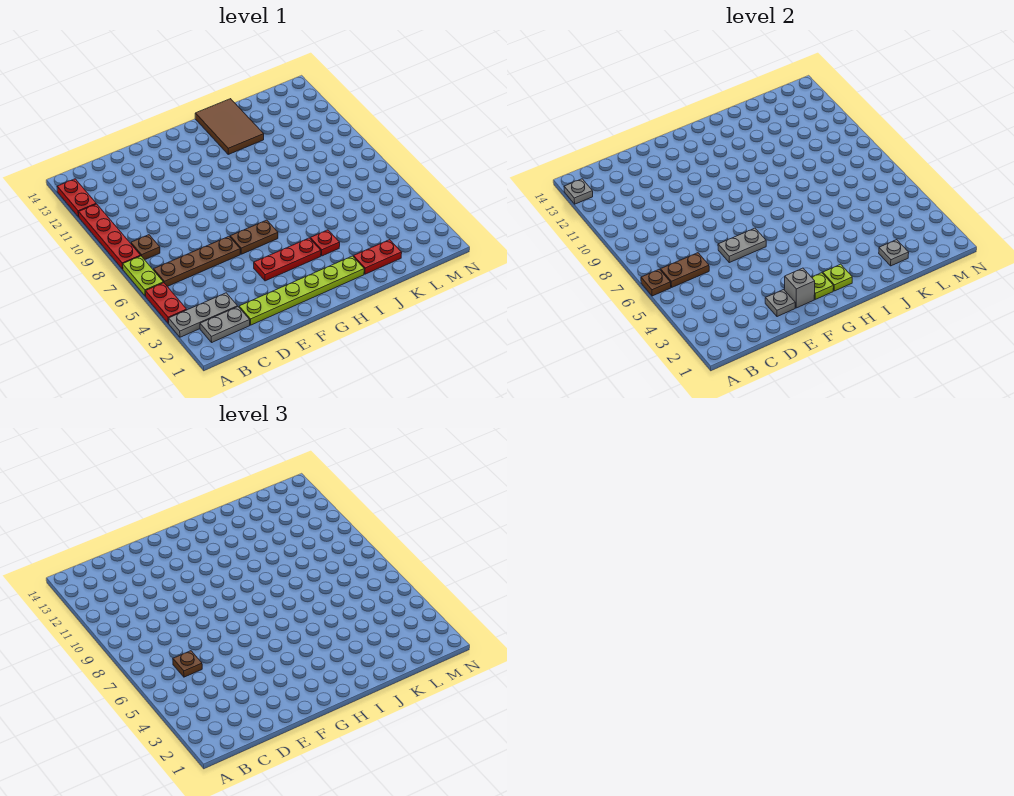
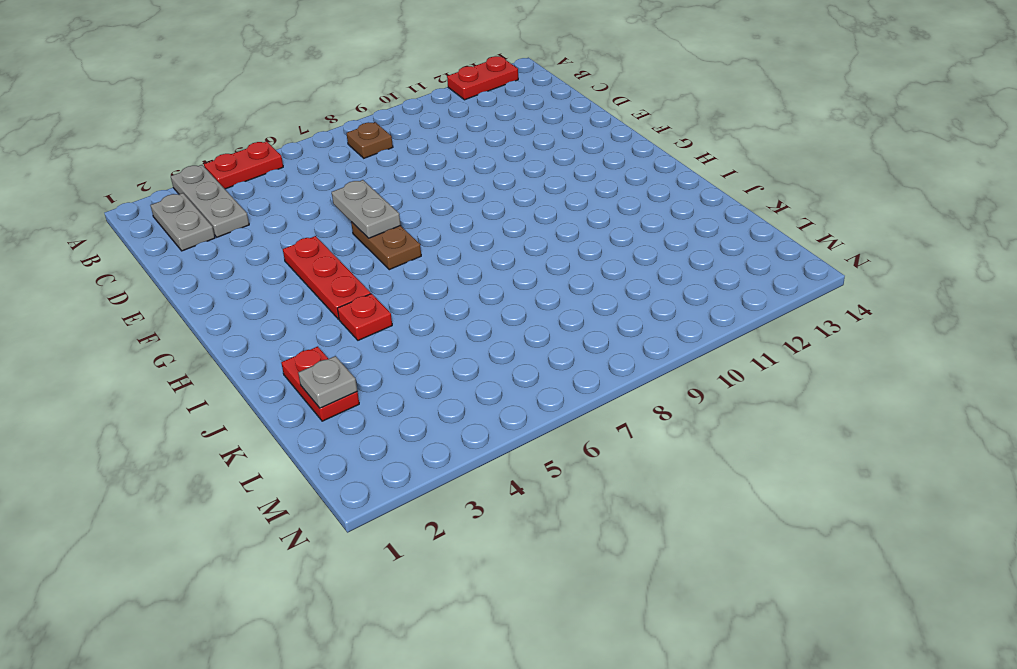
none -> lime plate A6:A7 level 1
none -> red plate A8:A11 level 1
none -> brown plate B6:E6 level 1

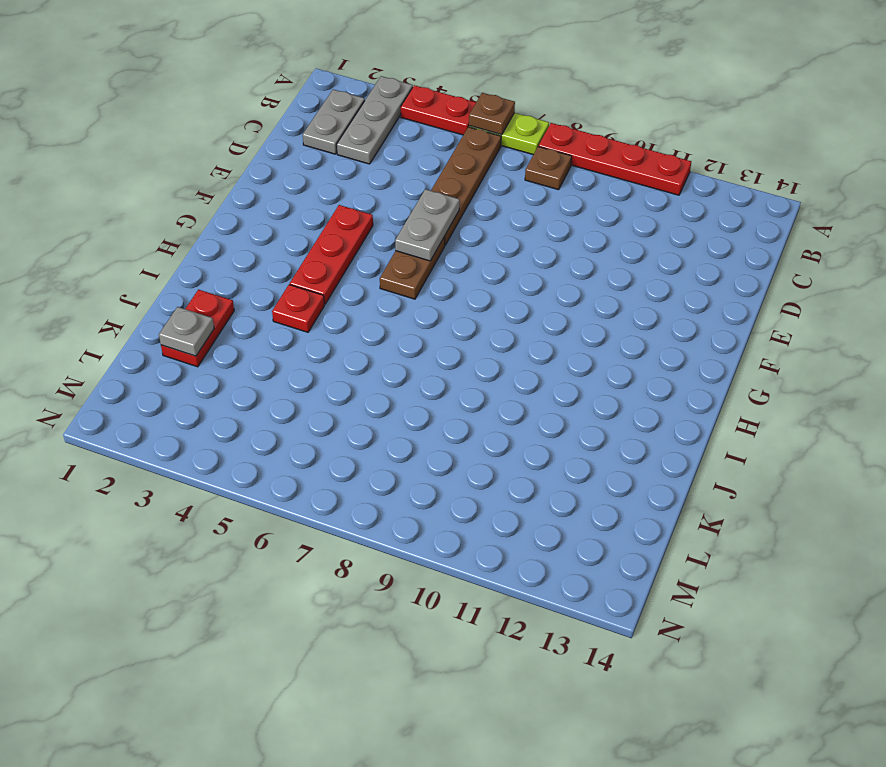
none -> red plate A12:A13 level 1
none -> lime plate D2:I2 level 1
none -> brown tile I12:J14 level 1

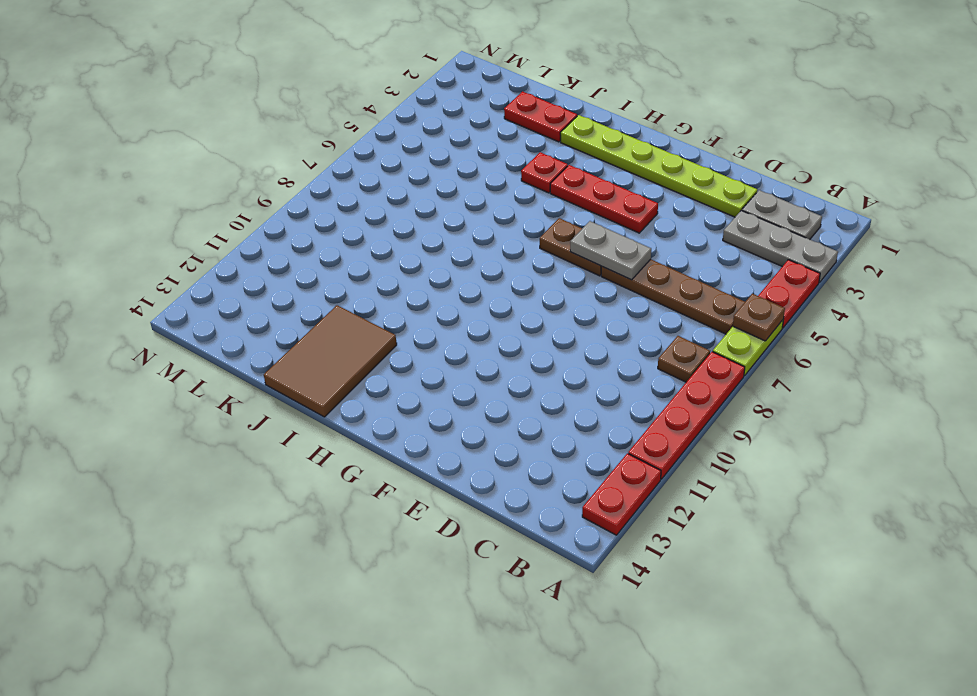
none -> grey plate A13 level 2
none -> brown plate B6:C6 level 2
none -> grey plate E2 level 2

